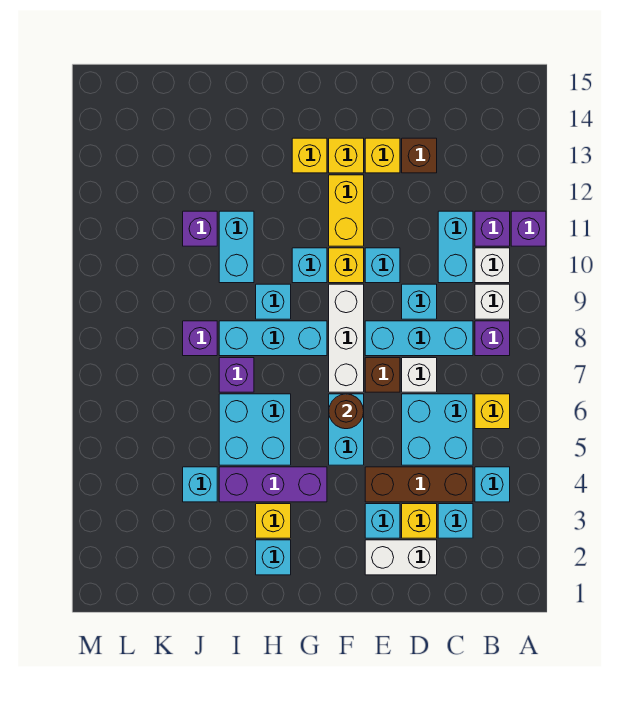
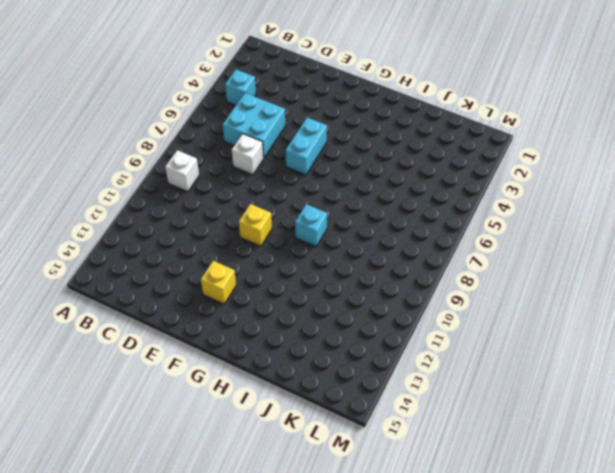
none -> purple brick A11 level 1
none -> yellow brick B6 level 1
none -> purple brick B8 level 1
none -> white brick B10 level 1

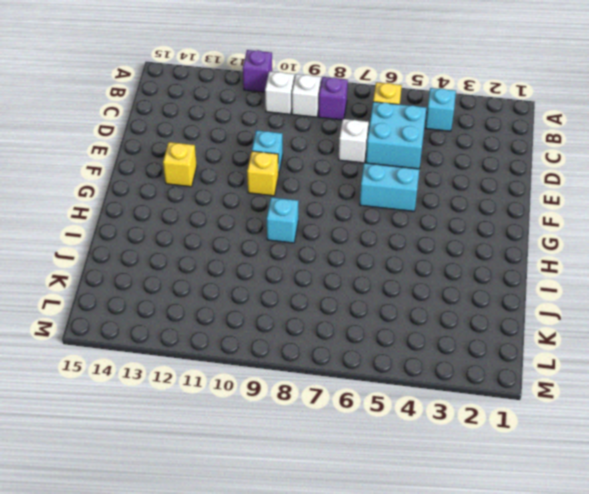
none -> purple brick B11 level 1
none -> cyan brick C3 level 1
none -> brown brick C4:E4 level 1
none -> cyan brick C8:E8 level 1

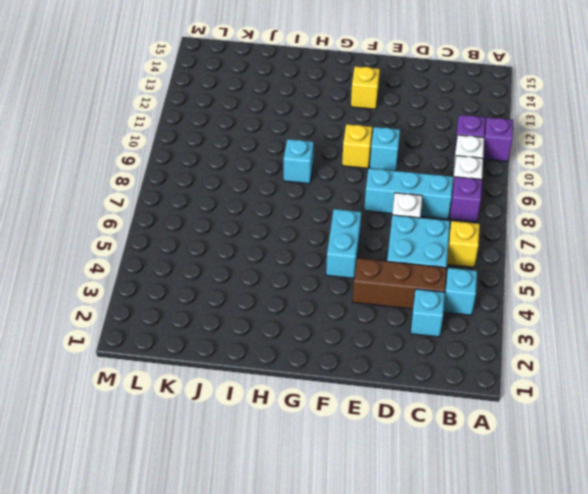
none -> cyan brick C10:C11 level 1
none -> white brick D2:E2 level 1
none -> yellow brick D3 level 1
none -> cyan brick D9 level 1

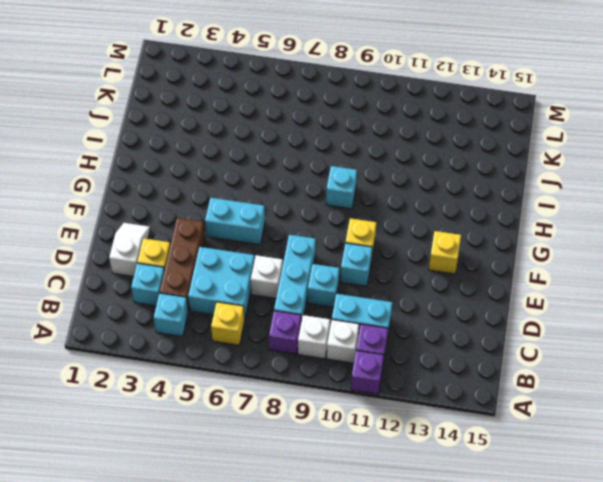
white slope D2:E2 level 1 top D -> white brick D2:E2 level 1
none -> brown brick D13 level 1
none -> cyan brick E3 level 1
none -> brown brick E7 level 1
none -> yellow brick E13 level 1

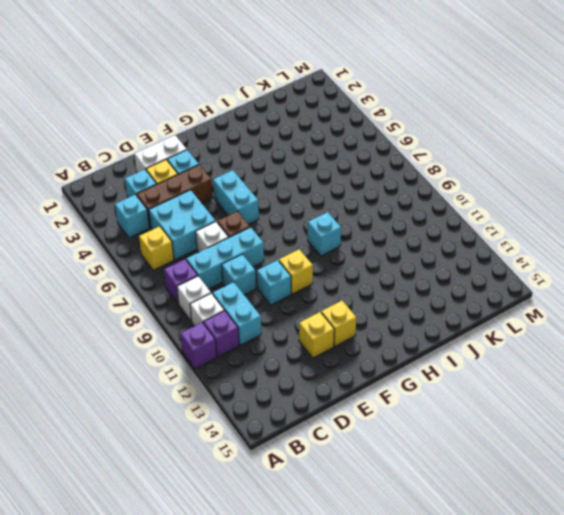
none -> brown brick D13 level 1
none -> white brick F7:F9 level 1
none -> yellow brick F11:F12 level 1
none -> purple brick G4:I4 level 1

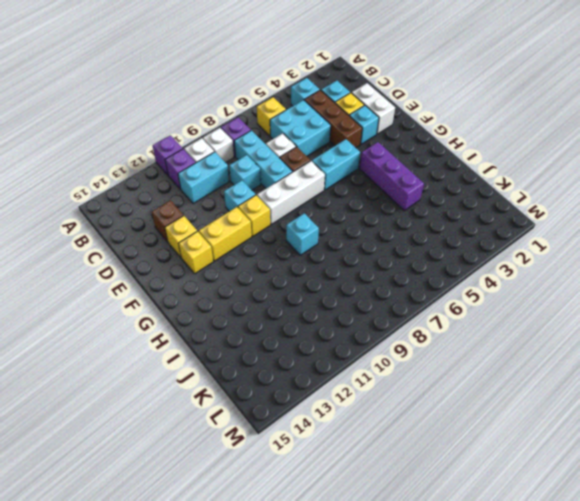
none -> cyan brick G8:I8 level 1
none -> cyan brick G10 level 1
none -> yellow brick G13 level 1
none -> cyan brick H2 level 1

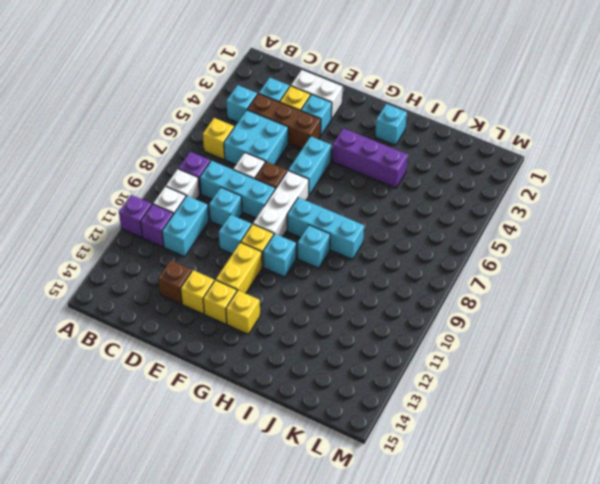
none -> yellow brick H3 level 1
none -> cyan brick H5:I6 level 1
none -> purple brick I7 level 1
none -> cyan brick I10:I11 level 1

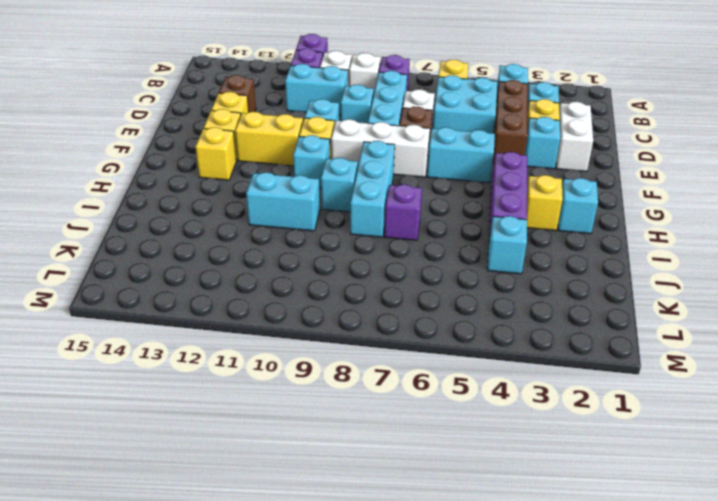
none -> cyan brick H5:I6 level 1
none -> purple brick J8 level 1
none -> purple brick J11 level 1
none -> brown round brick F6 level 2

